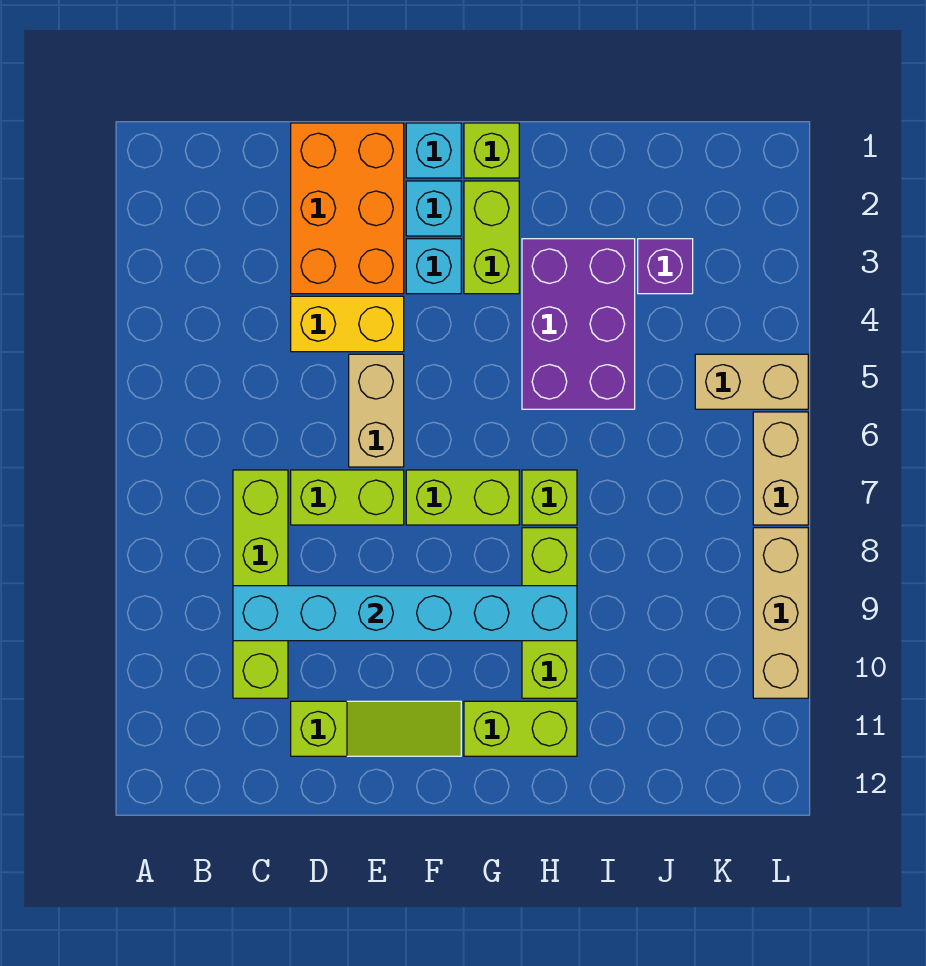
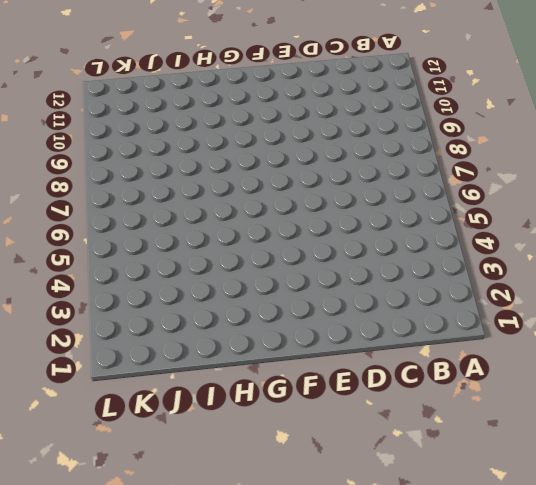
none -> lime brick C7:C10 level 1
none -> orange brick D1:E3 level 1
none -> yellow brick D4:E4 level 1

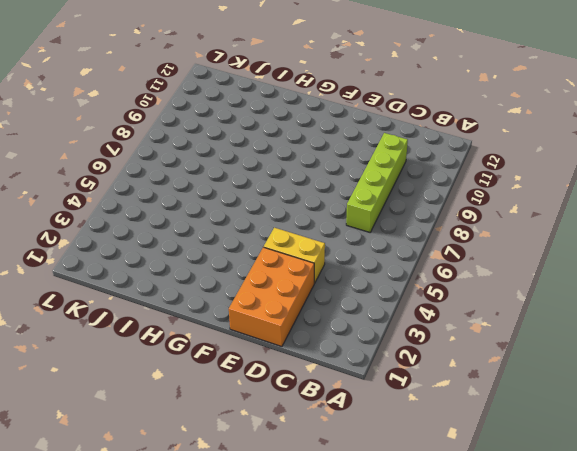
none -> lime brick D7:E7 level 1
none -> lime slope D11:F11 level 1 top D
none -> tan brick E5:E6 level 1

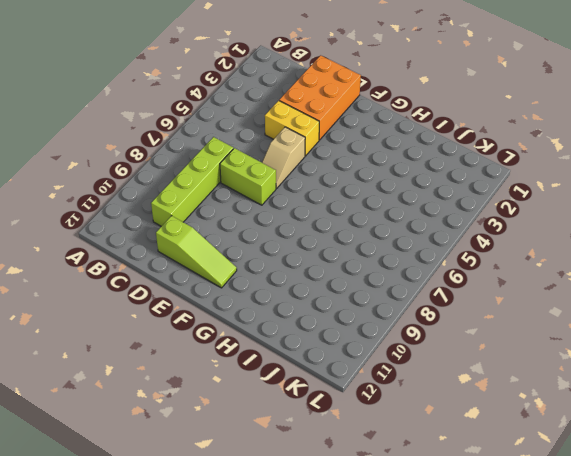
tan slope E5:E6 level 1 top 5 -> tan brick E5:E6 level 1
none -> cyan brick F1 level 1
none -> cyan brick F2 level 1
none -> cyan brick F3 level 1

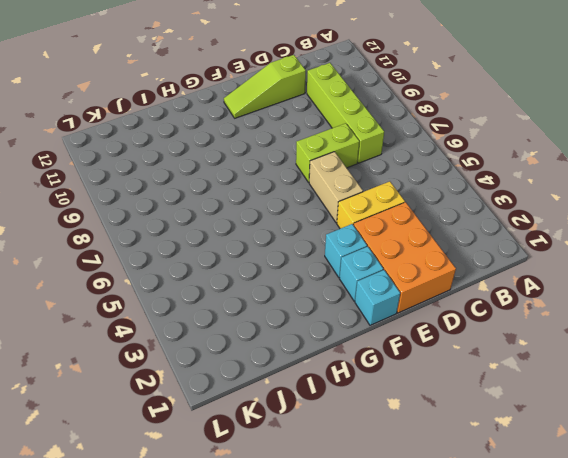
none -> lime brick F7:G7 level 1
none -> lime brick G1 level 1
none -> lime brick G2:G3 level 1

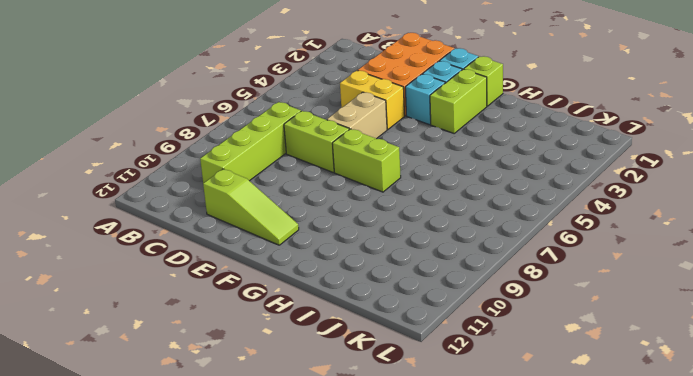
none -> lime brick G11:H11 level 1
none -> purple brick H3:I5 level 1
none -> lime brick H7 level 1

